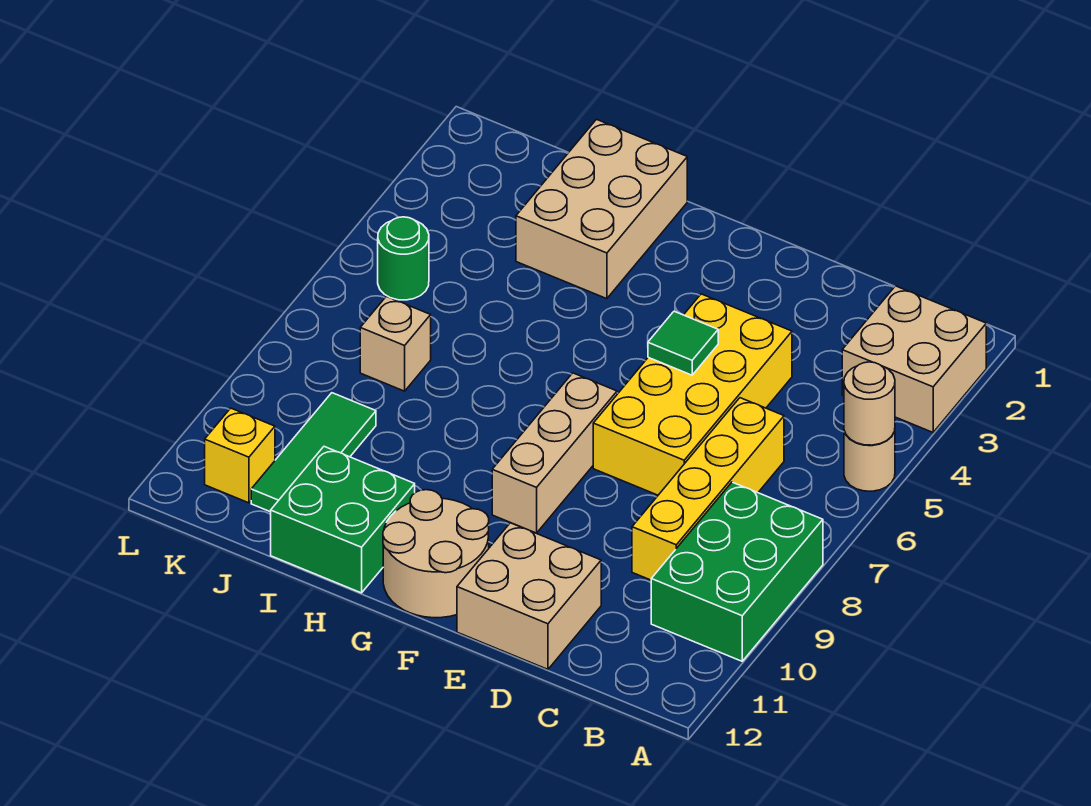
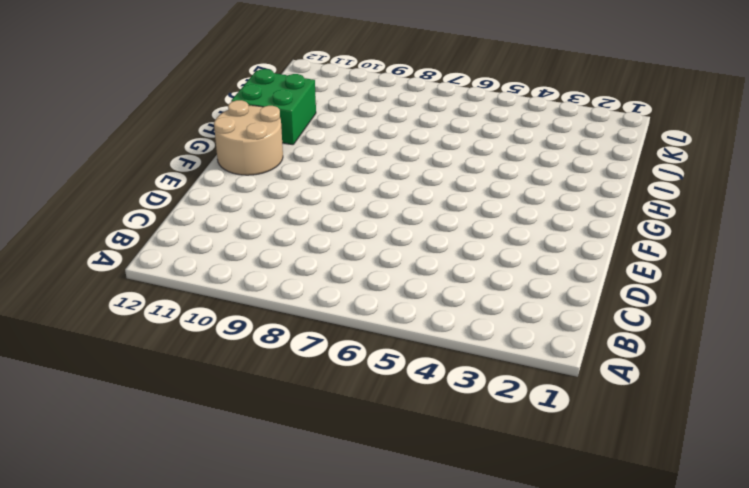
none -> tan brick A2:B3 level 1
none -> tan round brick A5 level 1
none -> green brick A8:B10 level 1

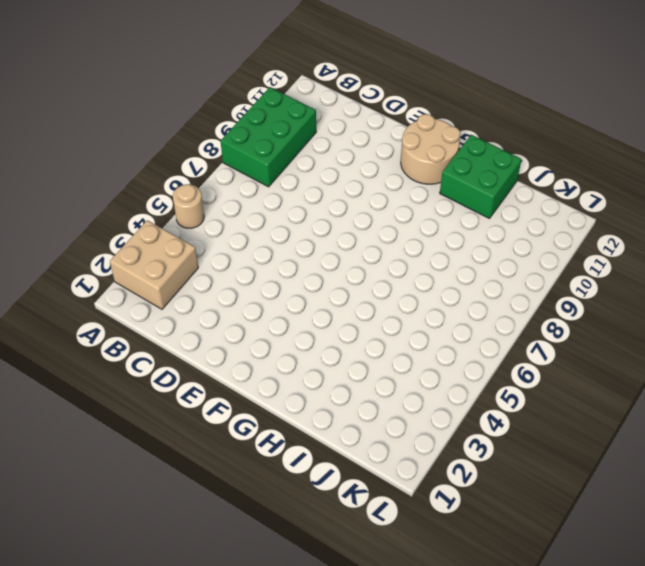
none -> yellow brick C6:C9 level 1
none -> yellow brick D4:E7 level 1
none -> tan brick D11:E12 level 1

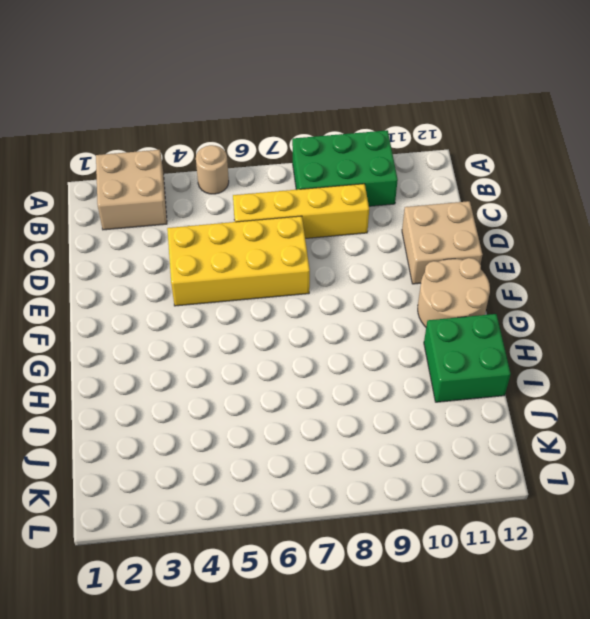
none -> tan brick F7:F9 level 1
none -> tan brick H1:I3 level 1
none -> tan brick J7 level 1

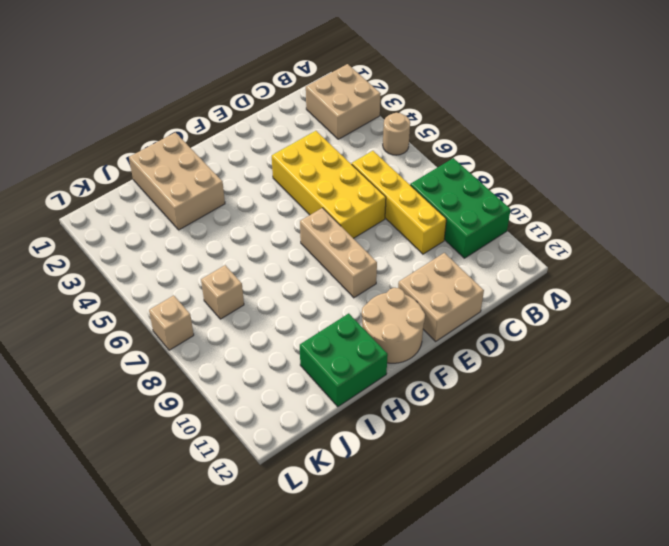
tan brick L7 level 1 -> none
none -> green tile J9:J11 level 1
none -> green round brick K5 level 1
none -> yellow brick K11 level 1

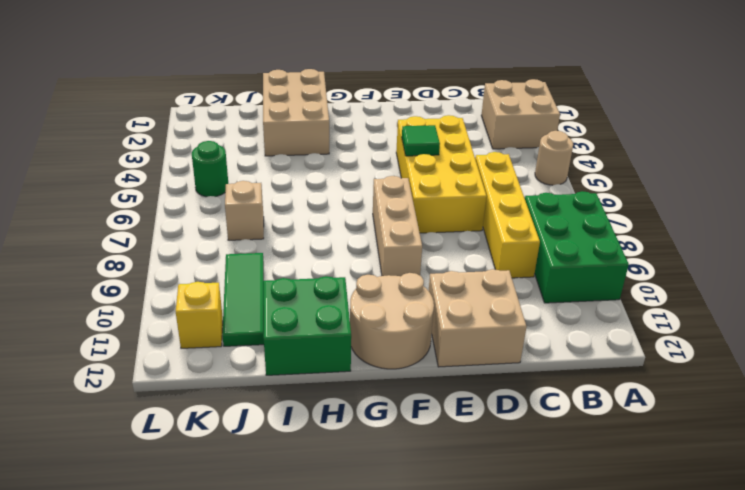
none -> tan round brick A5 level 2

